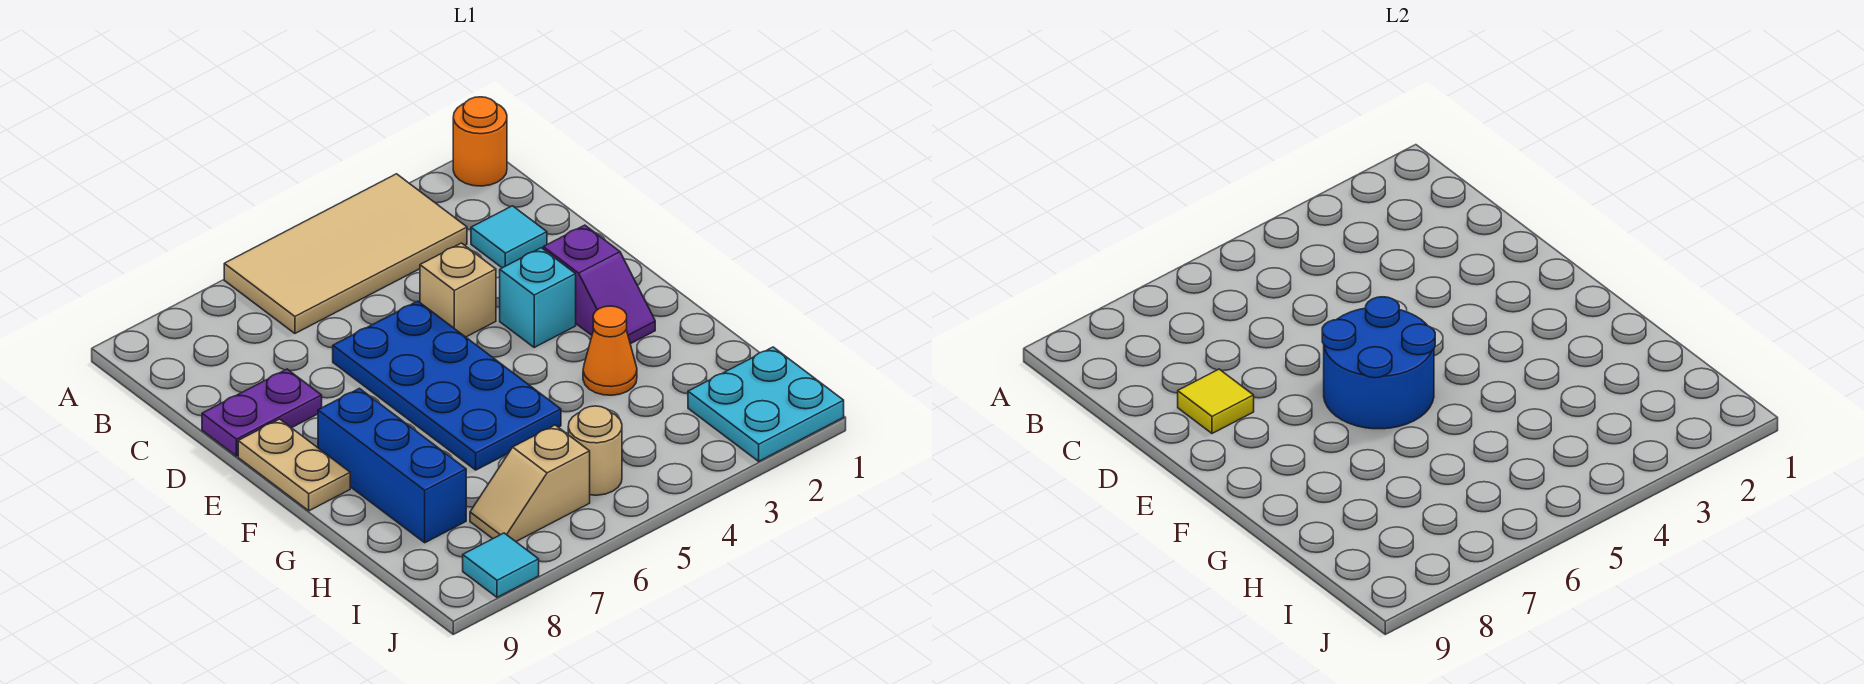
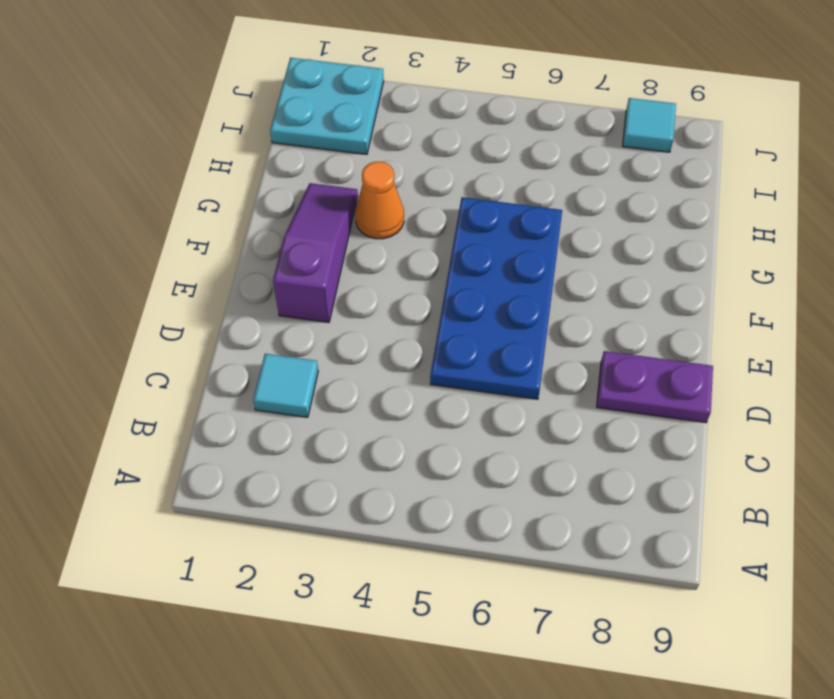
purple slope E2:G2 level 1 top E -> purple slope E2:F2 level 1 top E
none -> orange round brick A1 level 1
none -> tan tile A3:B6 level 1
none -> tan brick D4 level 1

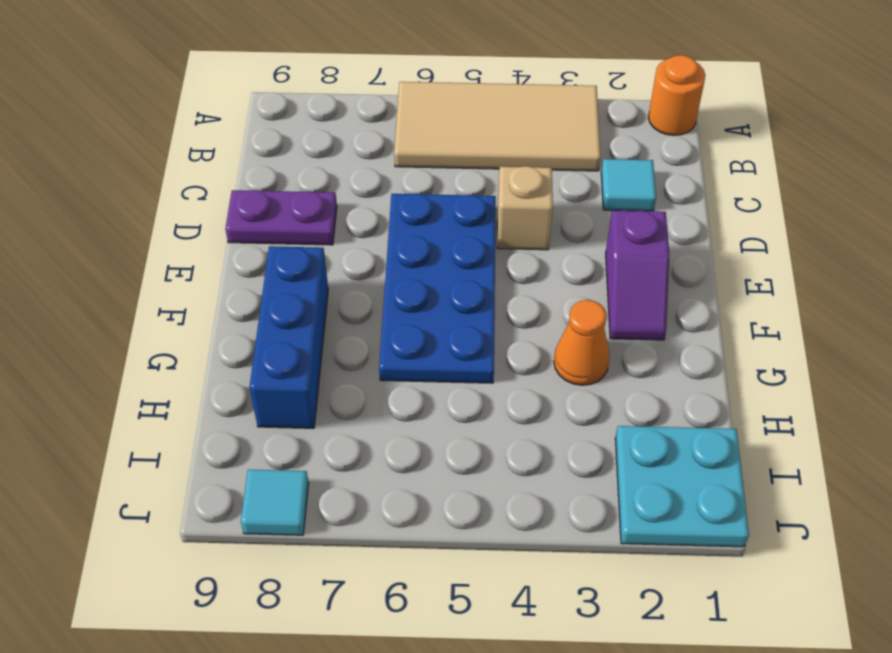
none -> cyan brick E3 level 1
none -> tan plate E9:F9 level 1
none -> tan round brick I5 level 1

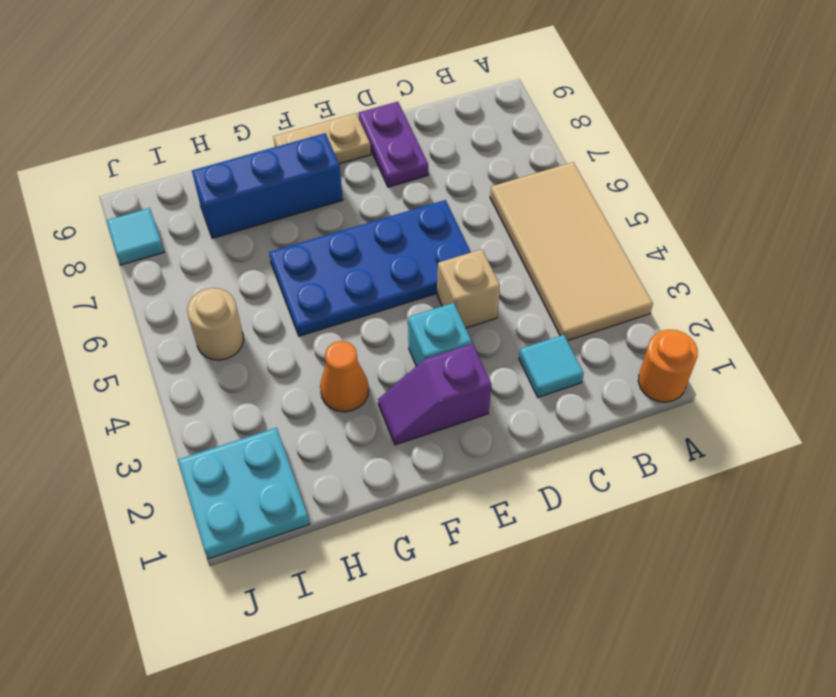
none -> tan slope I6:I7 level 1 top 6
none -> yellow tile D8 level 2
none -> blue round brick E5:F6 level 2

